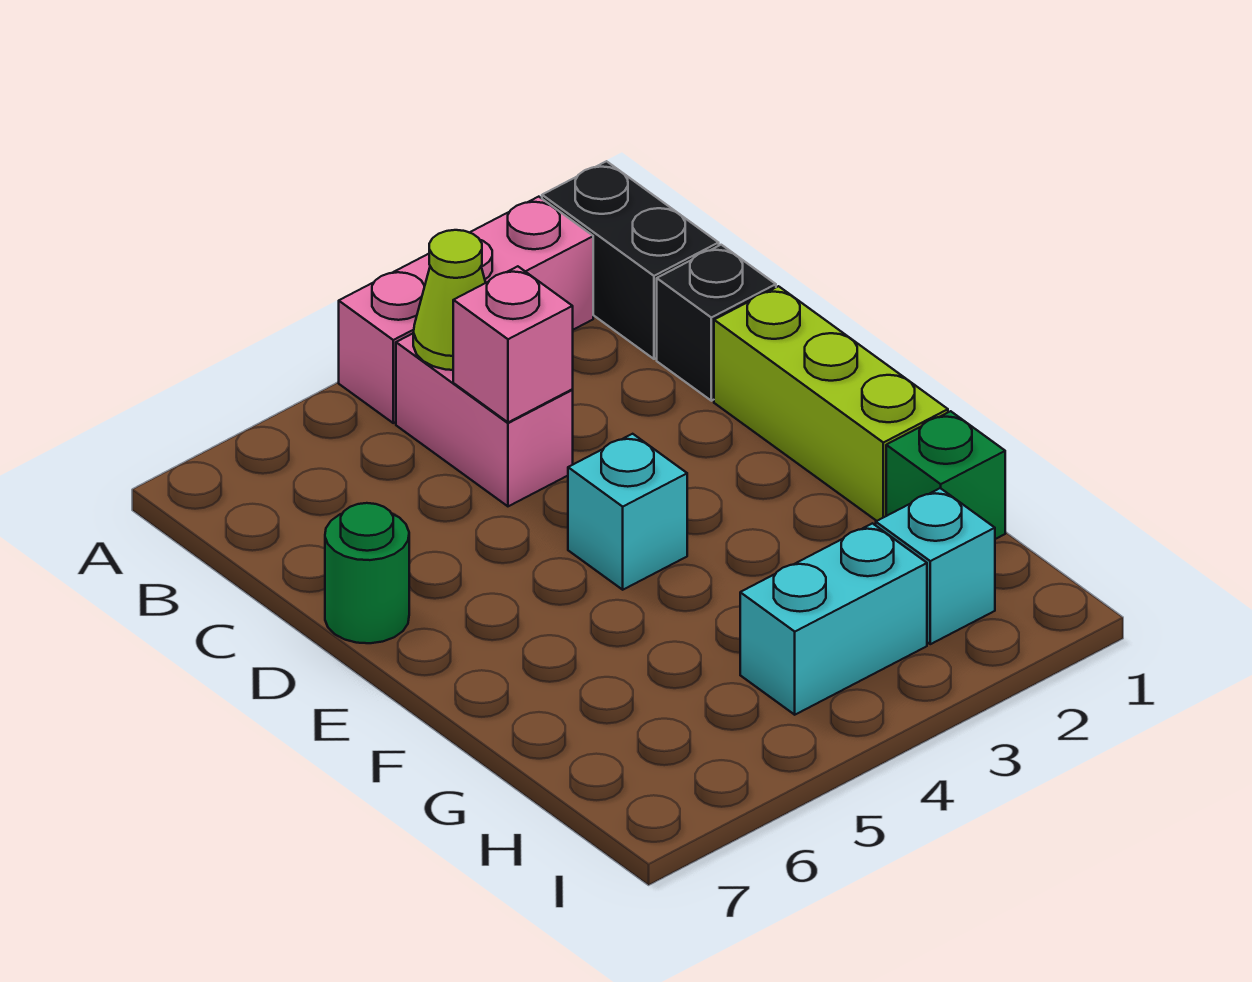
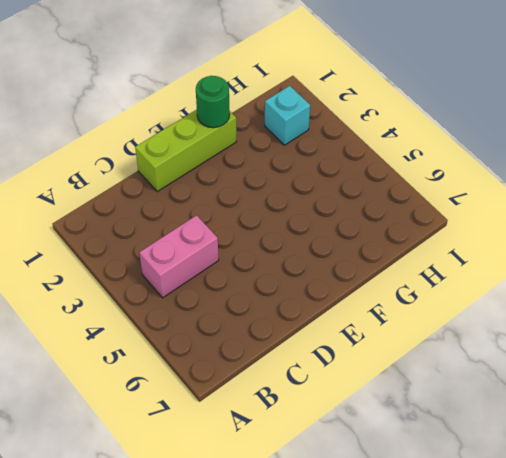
green round brick F1 level 2 -> green round brick D7 level 1
none -> black brick A1:B1 level 1
none -> pink brick A2:A4 level 1
none -> black brick C1 level 1

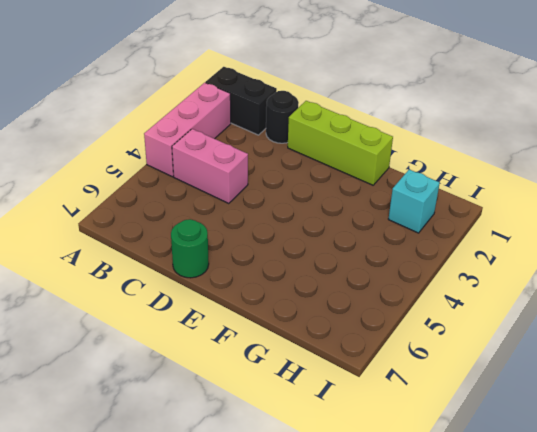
black round brick C1 level 1 -> black brick C1 level 1
none -> cyan brick E4 level 1
none -> green brick G1 level 1
none -> cyan brick H3:H4 level 1

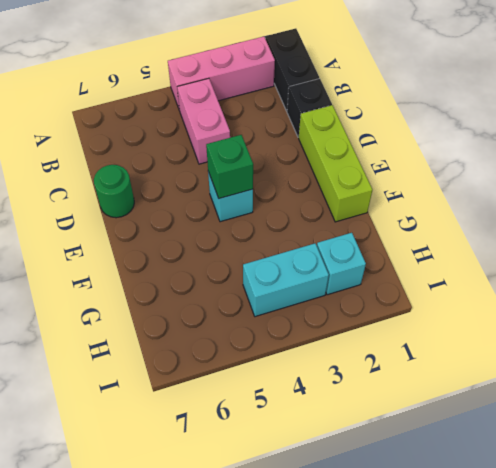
green brick E4 level 2 -> green brick G1 level 1
none -> lime cone B4 level 2
none -> pink brick C4 level 2

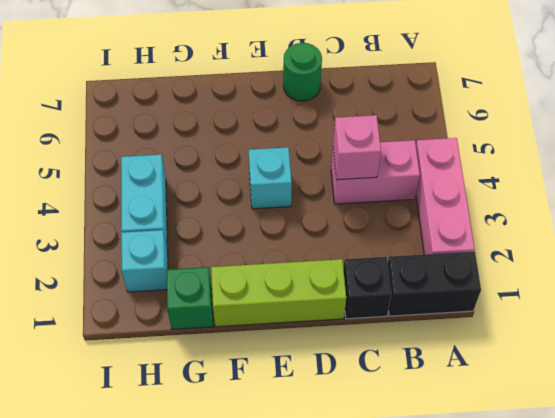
none -> lime cone B4 level 2

